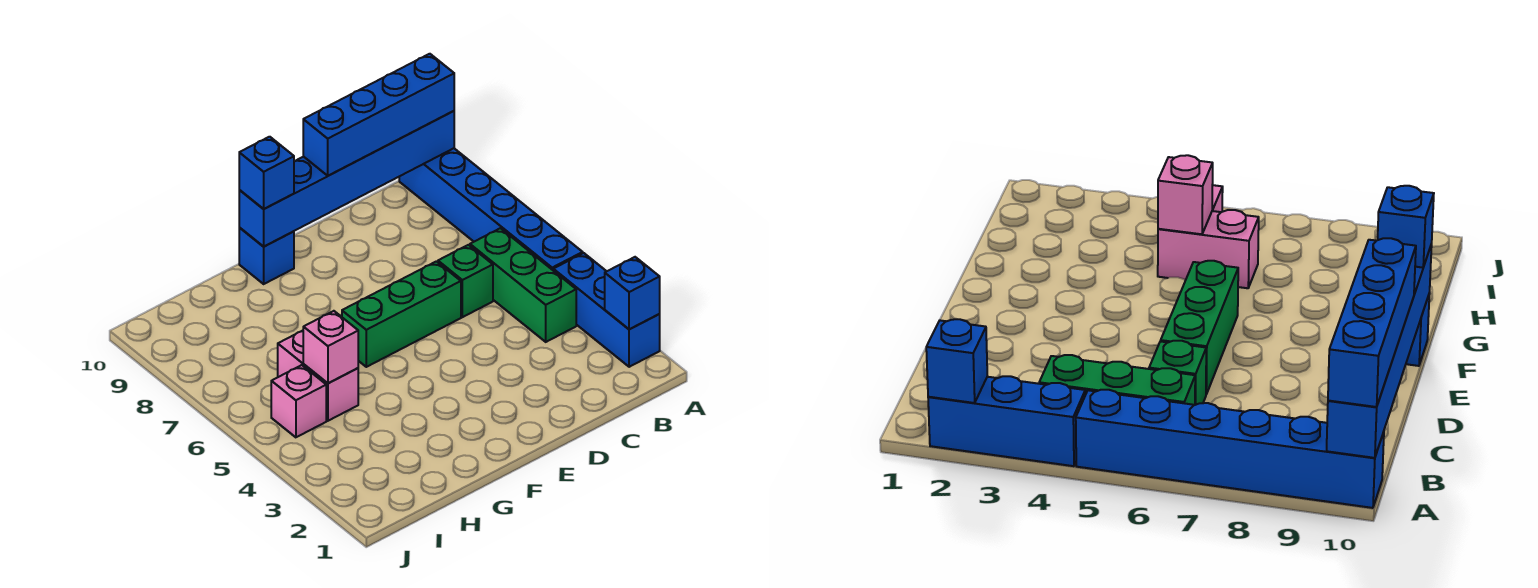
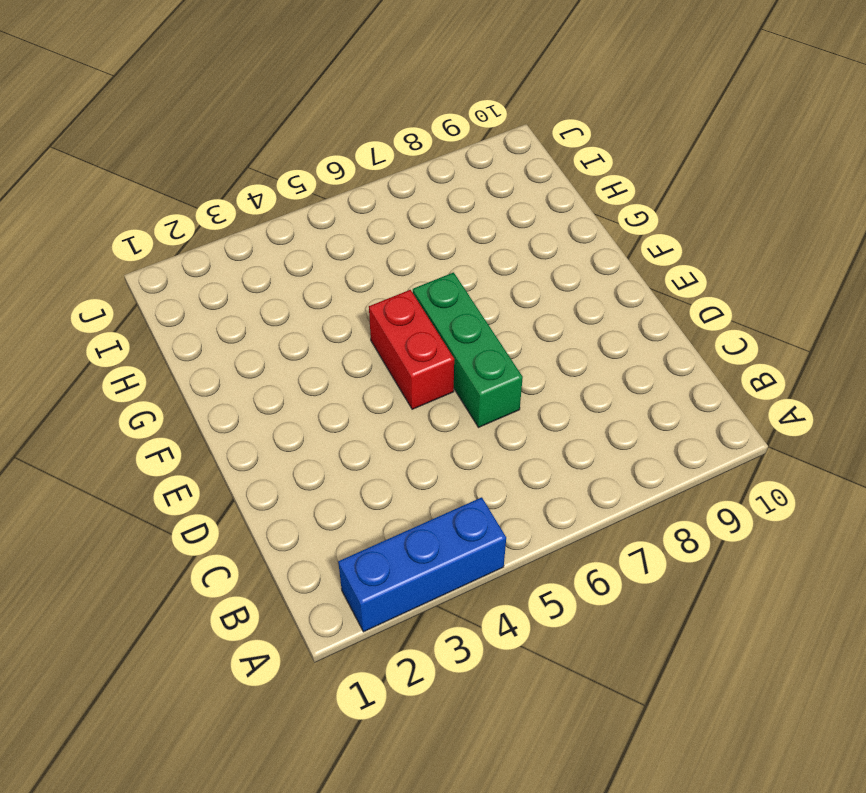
red brick E5:F5 level 1 -> none
none -> blue brick A5:A10 level 1
none -> green brick B4:B6 level 1
none -> green brick C6 level 1

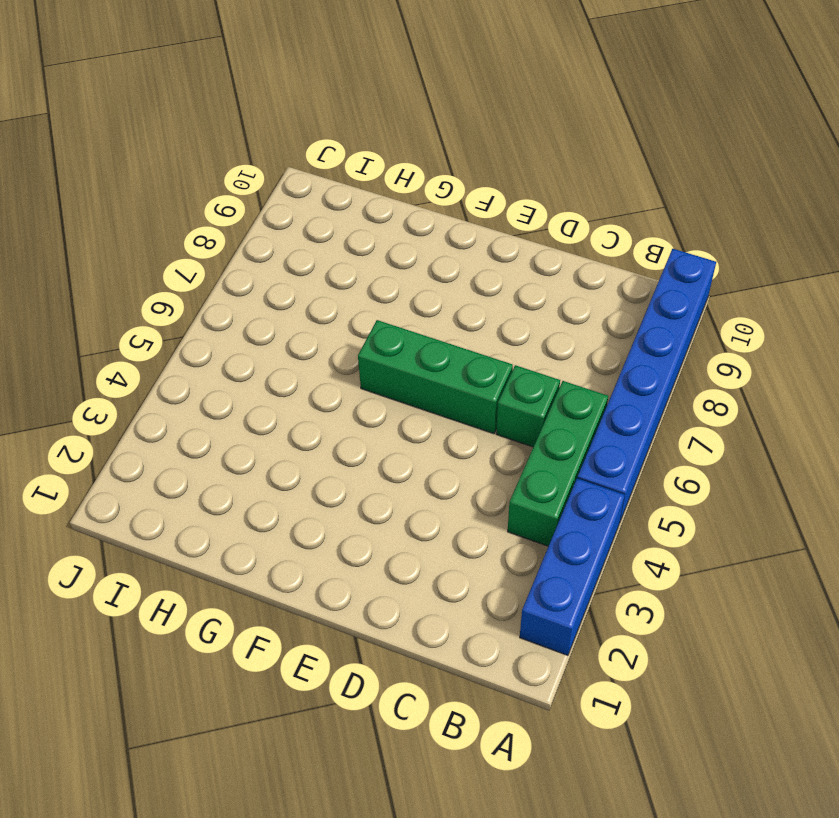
none -> blue brick F10 level 1
none -> pink brick H5:H6 level 1
none -> pink brick I5 level 1

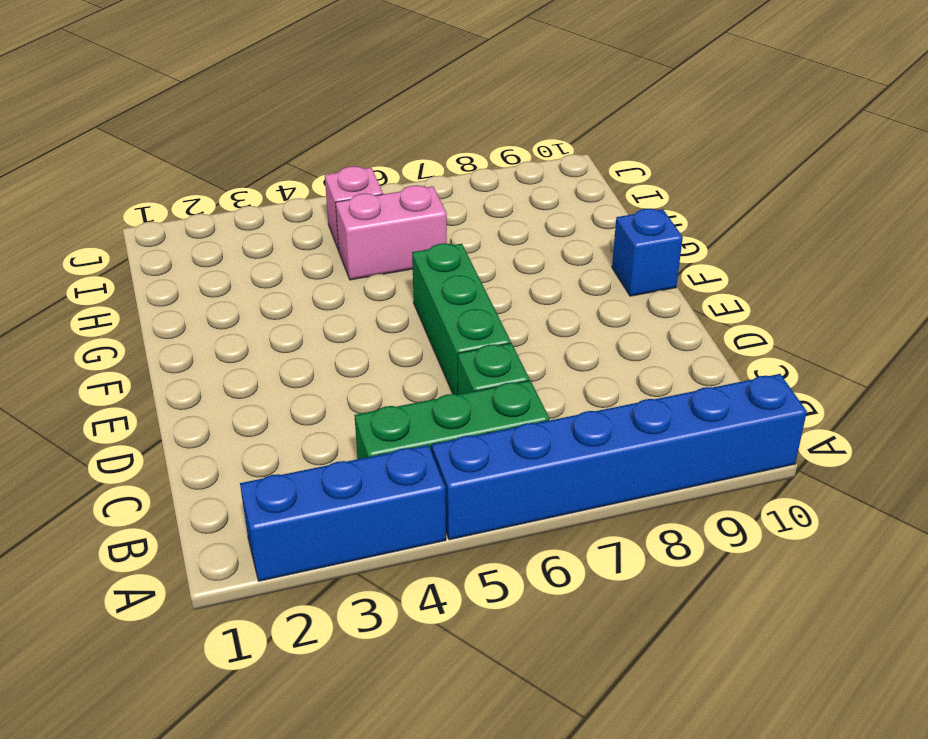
none -> blue brick A2 level 2
none -> blue brick A10:F10 level 2
none -> pink brick H5 level 2

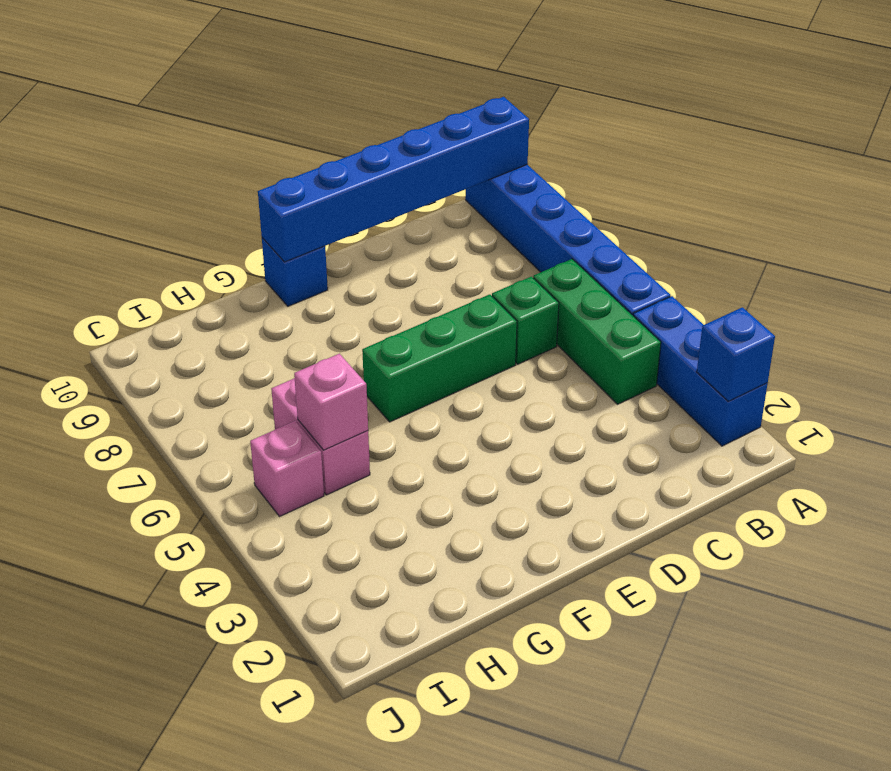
none -> blue brick A10:D10 level 3
none -> blue brick F10 level 3

